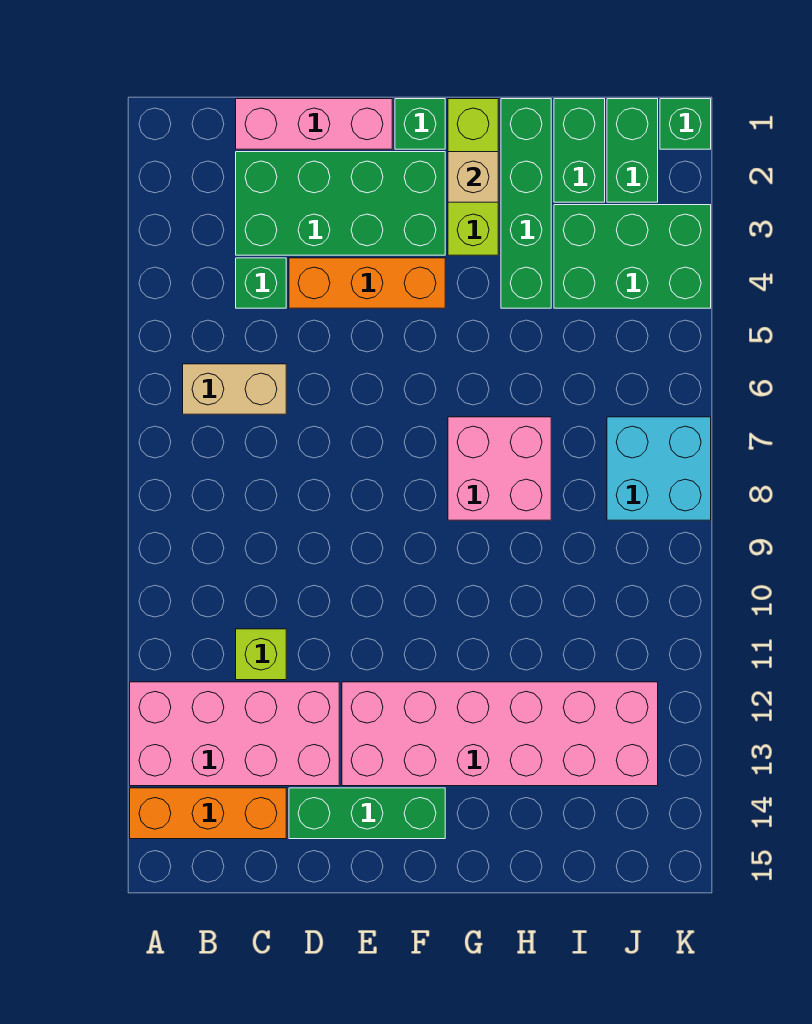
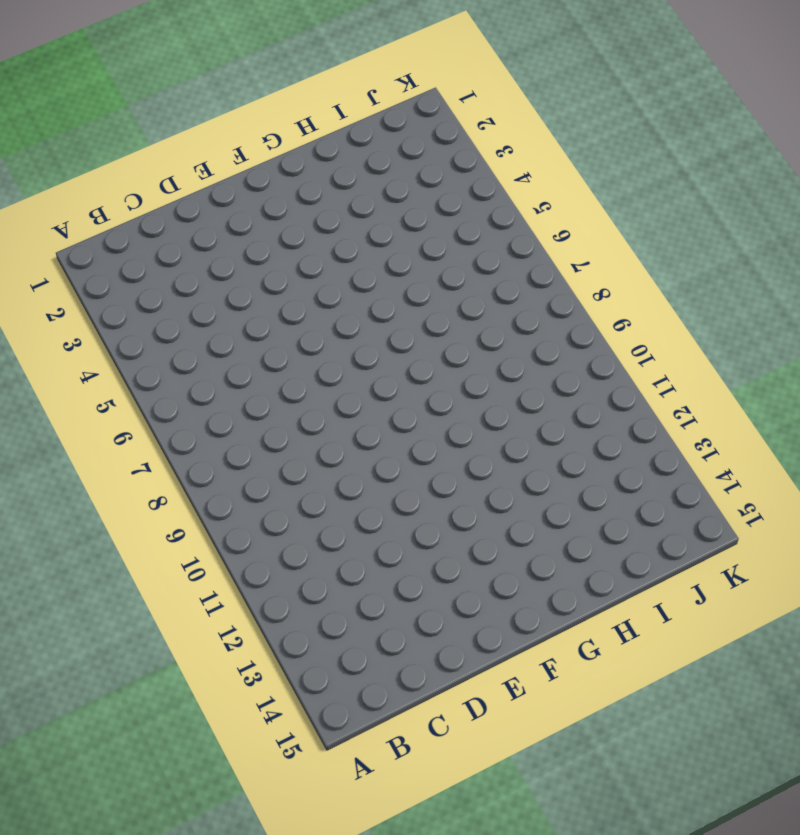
none -> pink brick A12:D13 level 1
none -> orange brick A14:C14 level 1
none -> tan brick B6:C6 level 1

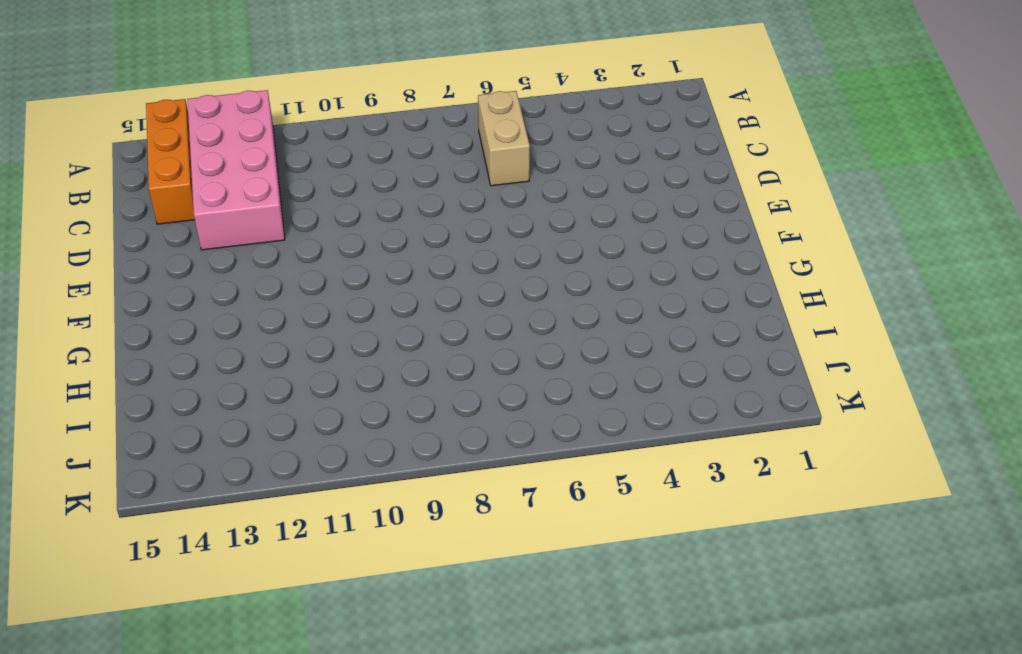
none -> pink brick C1:E1 level 1
none -> green brick C2:F3 level 1
none -> green brick C4 level 1

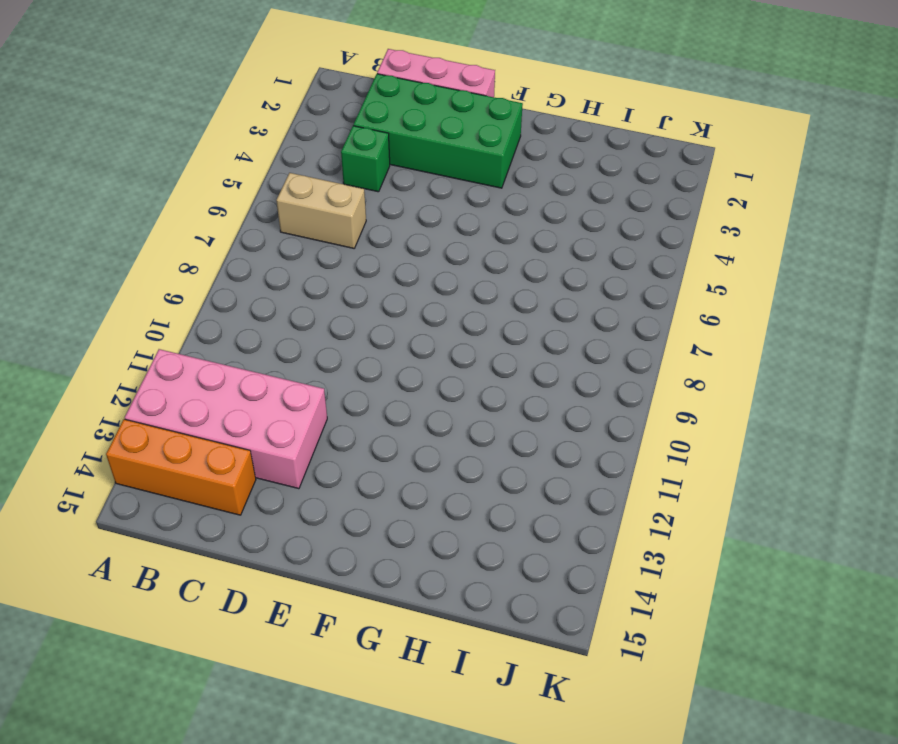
none -> lime brick C11 level 1
none -> orange brick D4:F4 level 1
none -> green brick D14:F14 level 1

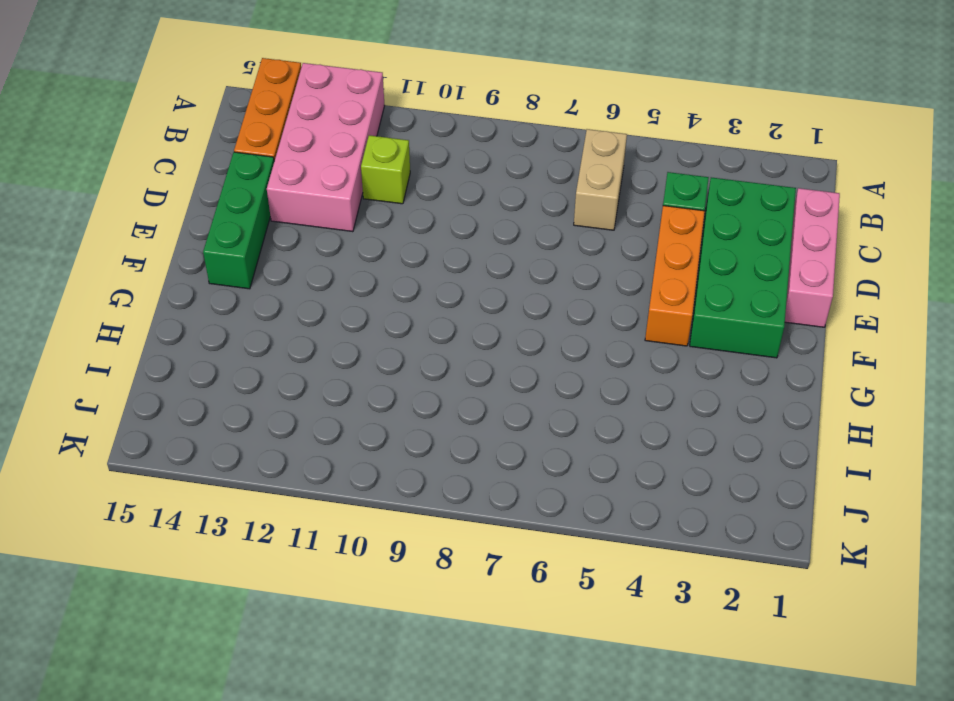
none -> pink brick E12:J13 level 1
none -> green brick F1 level 1
none -> lime brick G1:G3 level 1

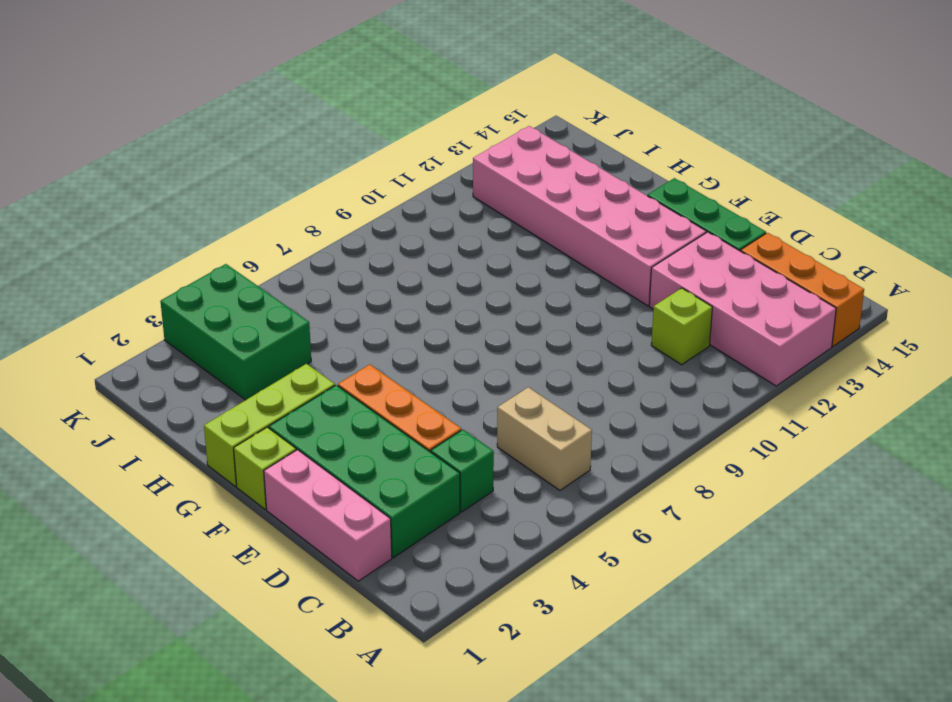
lime brick F1 level 1 -> green brick F1 level 1
none -> pink brick G7:H8 level 1
none -> green brick H1:H4 level 1
none -> green brick I1:I2 level 1

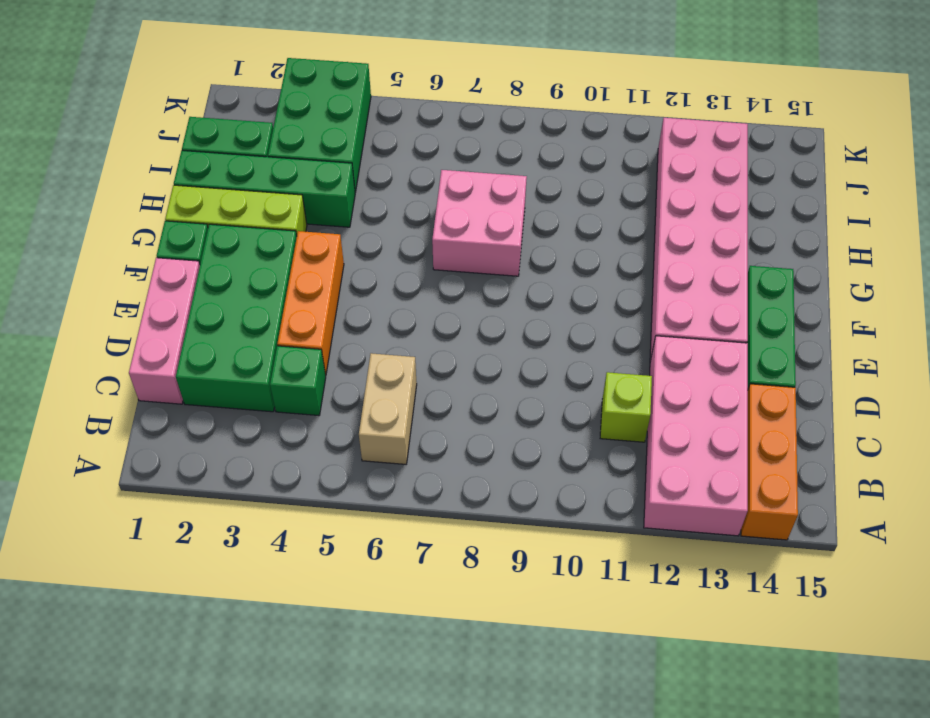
none -> green brick J1:J2 level 1
none -> cyan brick J7:K8 level 1
none -> green brick K1 level 1

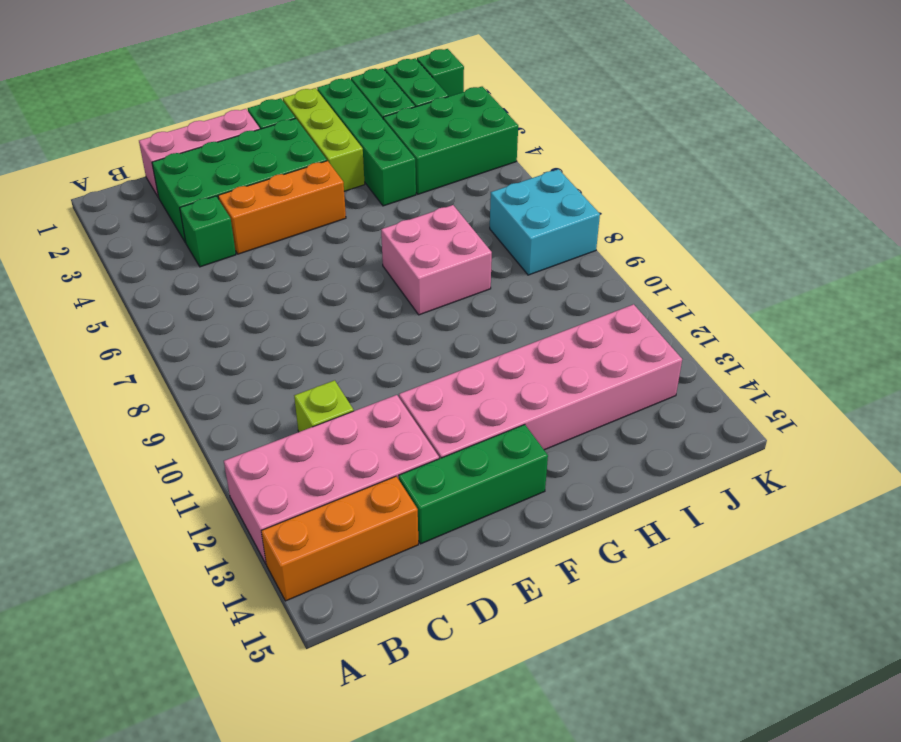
none -> tan brick B6:C6 level 1
none -> tan brick G2 level 2

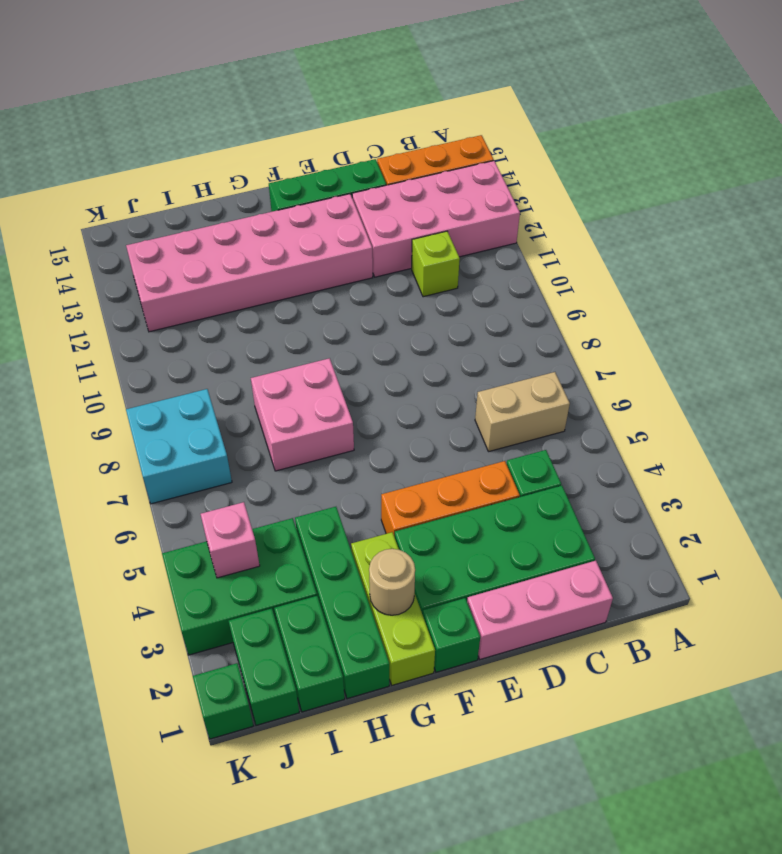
tan round brick G2 level 2 -> tan brick G2 level 2
pink brick J4 level 2 -> none

